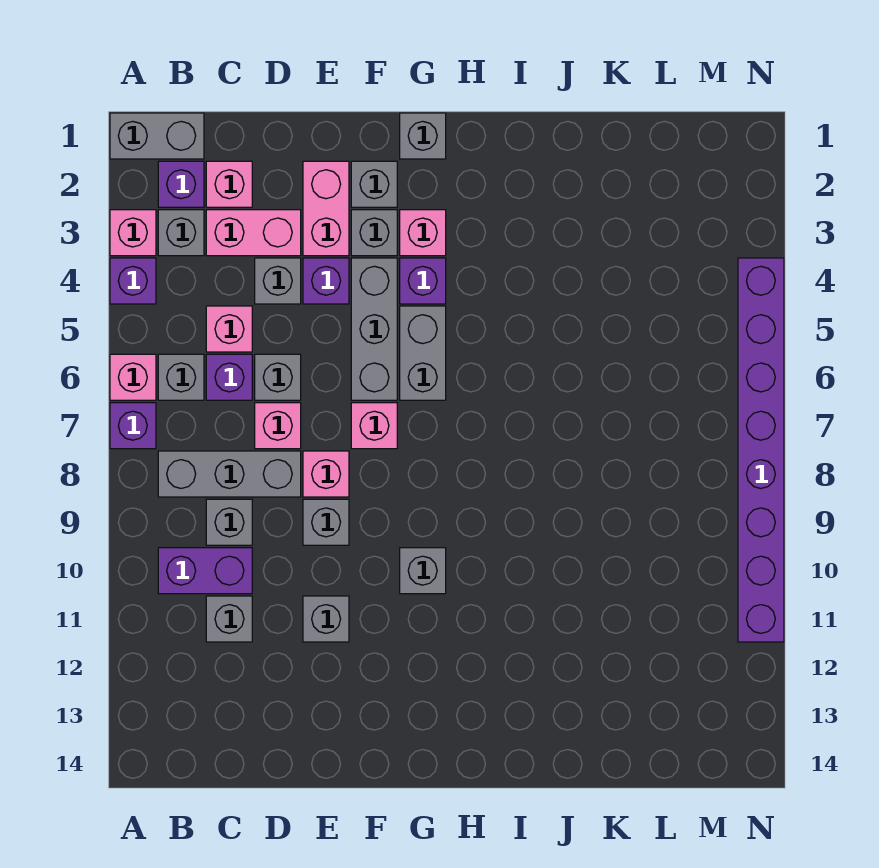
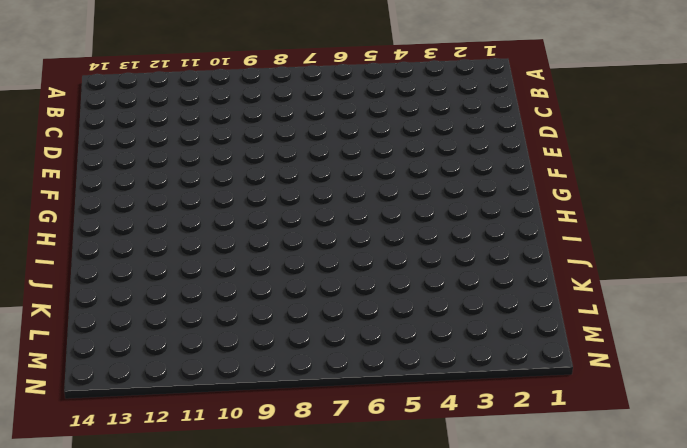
none -> grey brick A1:B1 level 1
none -> pink brick A3 level 1
none -> purple brick A4 level 1
none -> pink brick A6 level 1

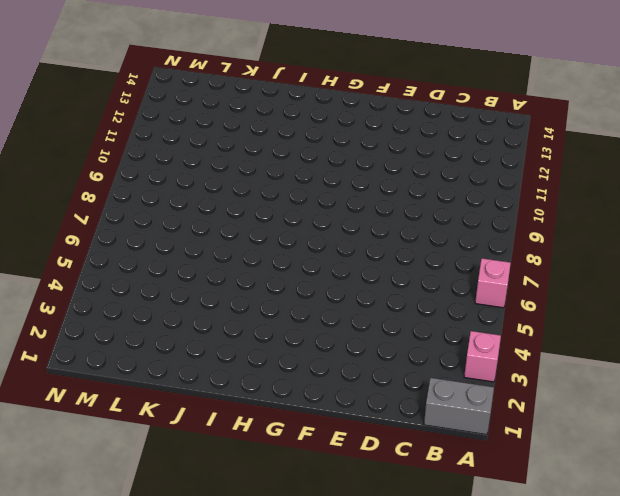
none -> purple brick A4 level 1
none -> purple brick A7 level 1
none -> purple brick B2 level 1
none -> grey brick B3 level 1

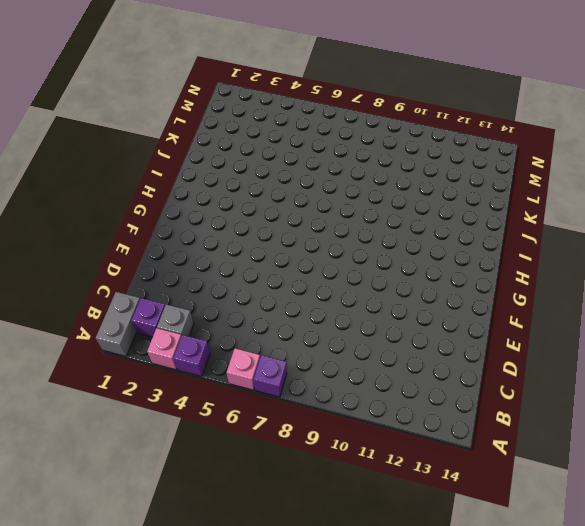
none -> grey brick B6 level 1
none -> grey brick B8:D8 level 1
none -> purple brick B10:C10 level 1
none -> pink brick C2 level 1

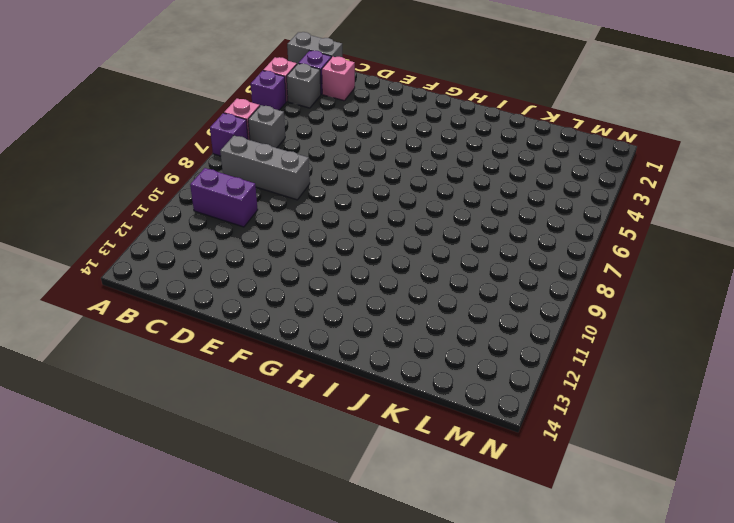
none -> pink brick C3:D3 level 1
none -> pink brick C5 level 1
none -> purple brick C6 level 1
none -> grey brick C9 level 1

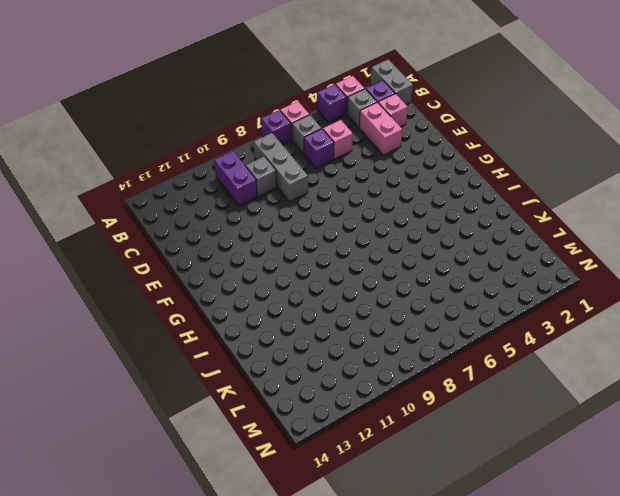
none -> grey brick C11 level 1
none -> grey brick D4 level 1
none -> grey brick D6 level 1
none -> pink brick D7 level 1

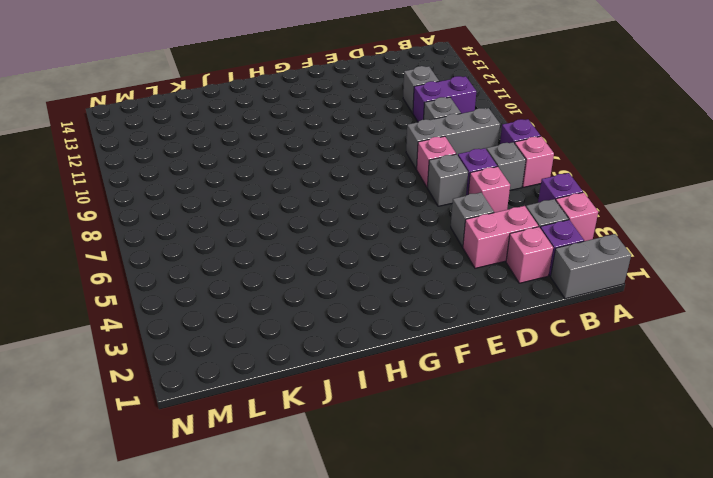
none -> pink brick E2:E3 level 1
none -> purple brick E4 level 1
none -> pink brick E8 level 1
none -> grey brick E9 level 1

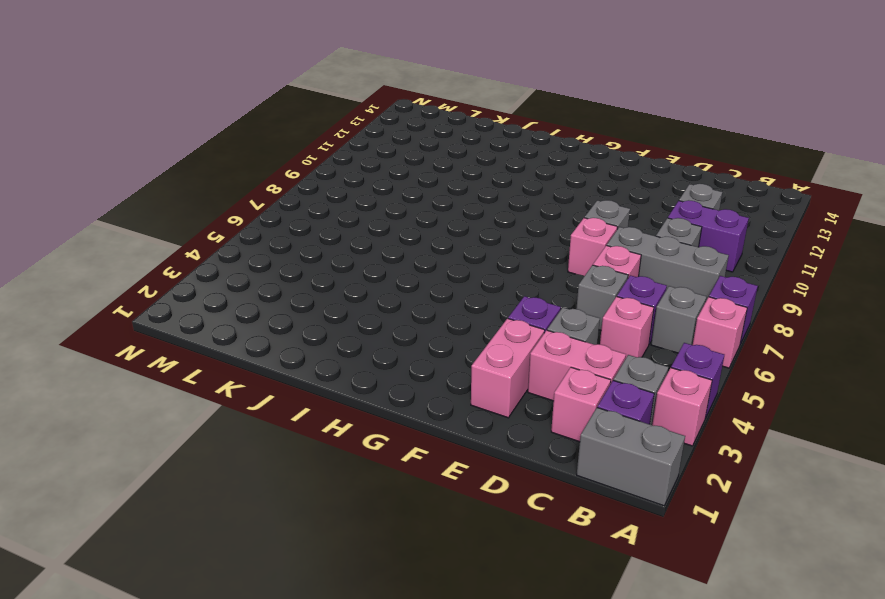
none -> grey brick E11 level 1
none -> grey brick F2 level 1
none -> grey brick F3 level 1
none -> grey brick F4:F6 level 1

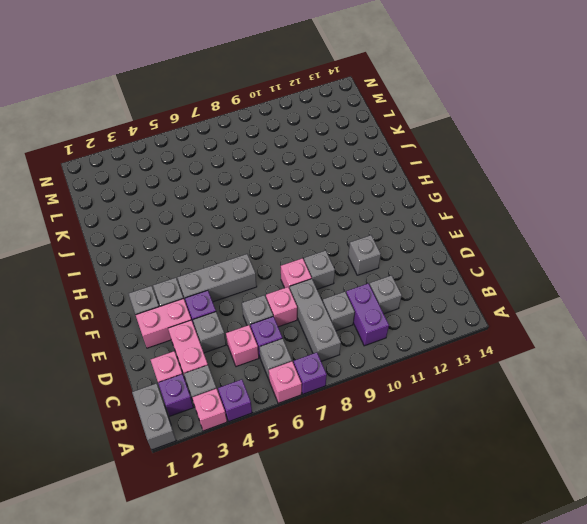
none -> pink brick F7 level 1
none -> grey brick G1 level 1
none -> pink brick G3 level 1
none -> purple brick G4 level 1

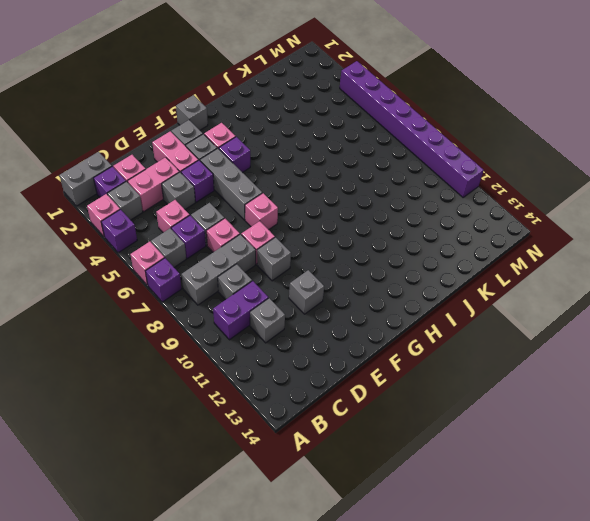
none -> grey brick G5:G6 level 1
none -> grey brick G10 level 1

